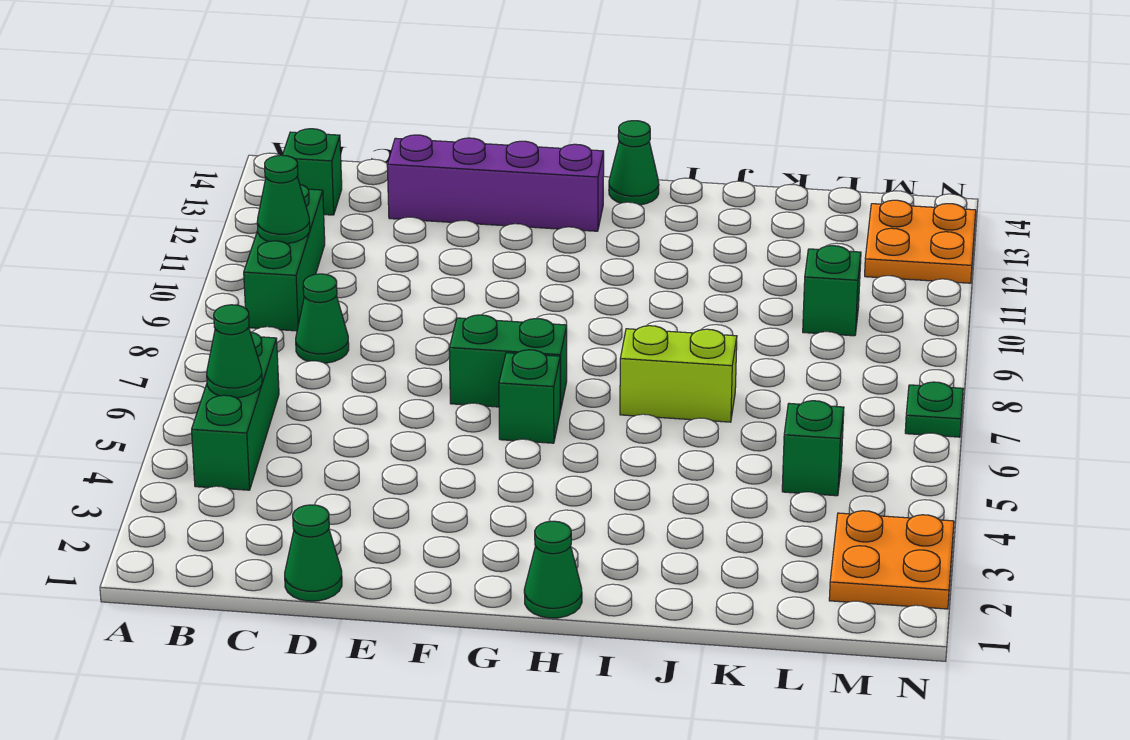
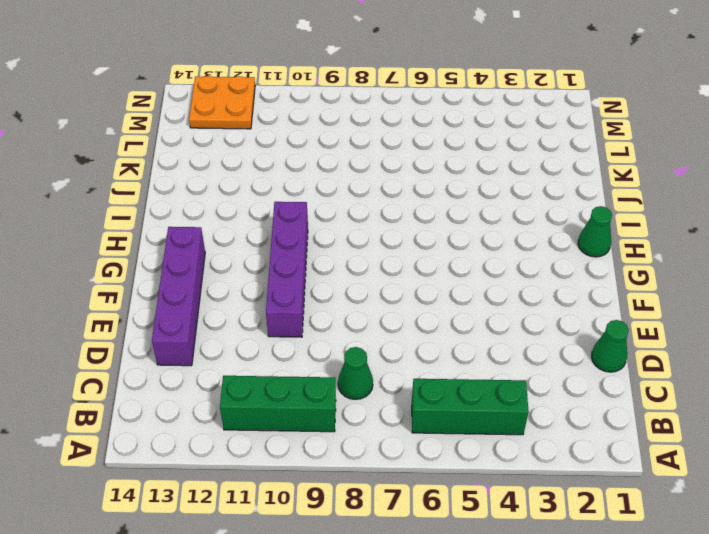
purple brick E10:H10 level 1 -> none
none -> green brick B13 level 1
none -> green brick F7:G7 level 1
none -> green brick G6 level 1

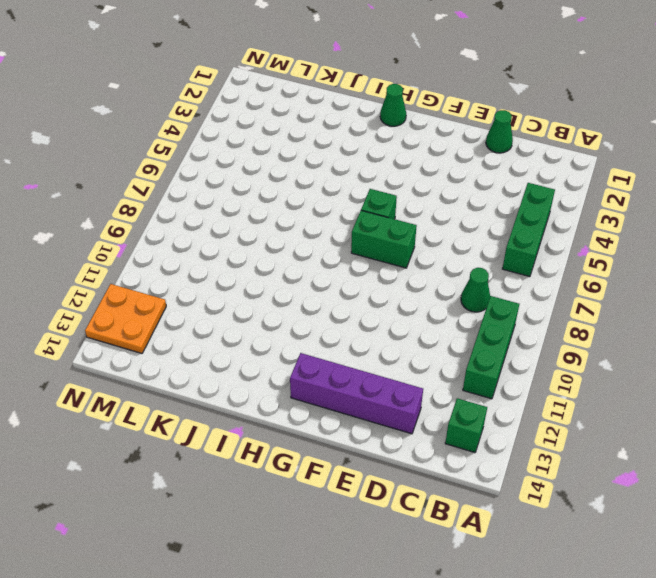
none -> green cone H14 level 1
none -> lime brick I7:J7 level 1
none -> green brick L5 level 1

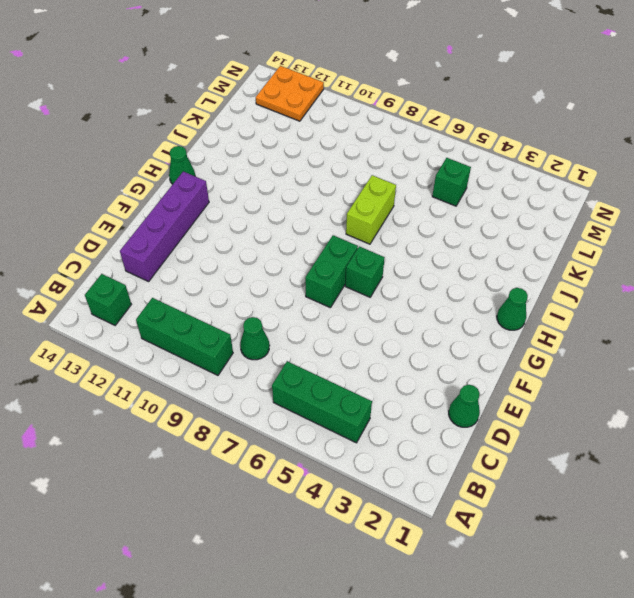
none -> green brick L10 level 1
none -> orange plate M2:N3 level 1
none -> green plate N7 level 1

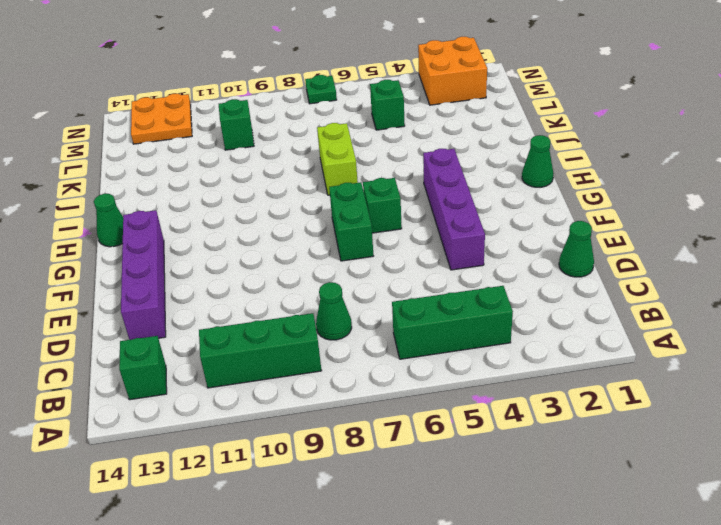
purple brick E4:H4 level 1 -> none
orange brick M2:N3 level 1 -> orange plate M2:N3 level 1
none -> green cone B5 level 2
none -> green cone B10 level 2

